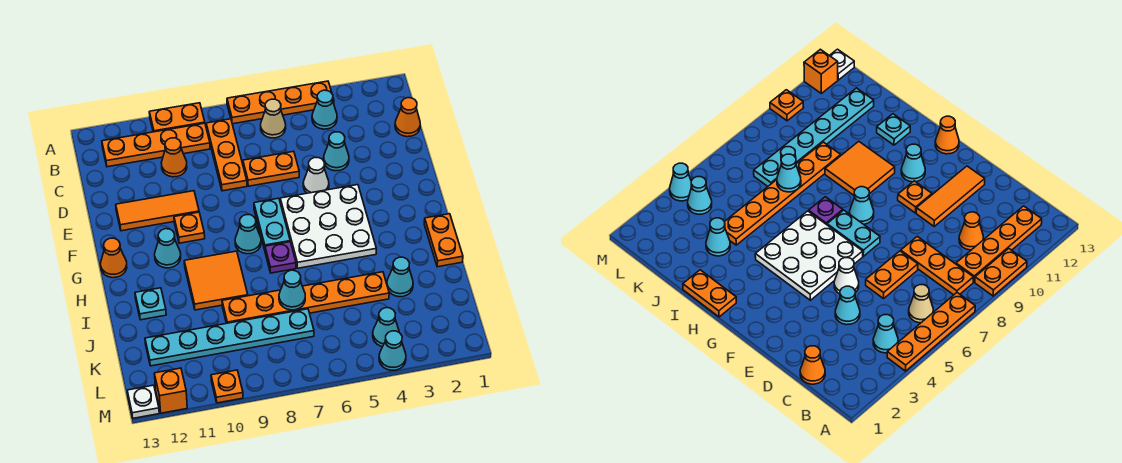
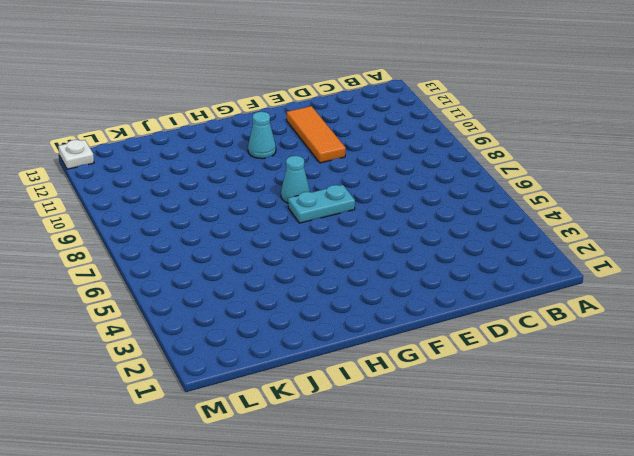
none -> orange plate A4:A7 level 1
none -> orange plate A9:A10 level 1
none -> cyan cone B4 level 1
none -> tan cone B6 level 1

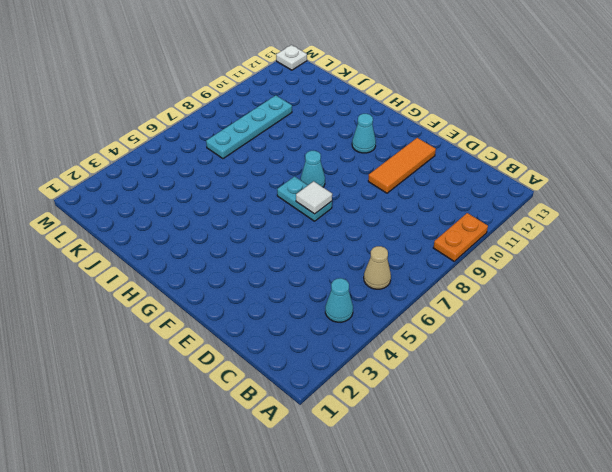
white tile F7 level 2 -> none
cyan plate K7:K10 level 1 -> cyan plate K7:K12 level 1
none -> orange plate A4:A7 level 1
none -> orange plate B8:D8 level 1
none -> orange plate B9:B12 level 1
none -> orange cone C1 level 1

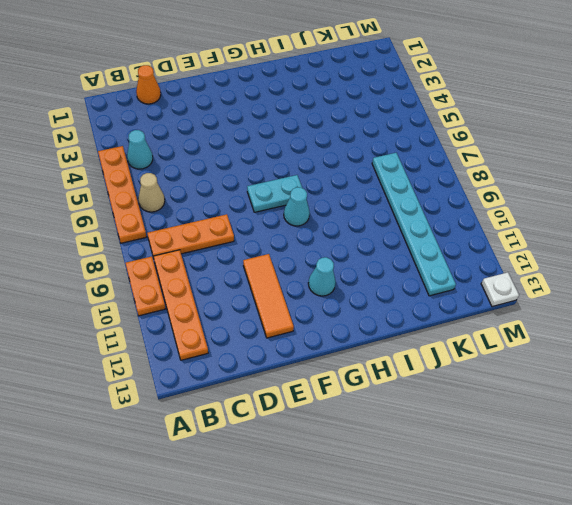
none -> orange cone C10 level 1
none -> cyan cone D4 level 1
none -> orange plate D6:D7 level 1
none -> white cone E5 level 1

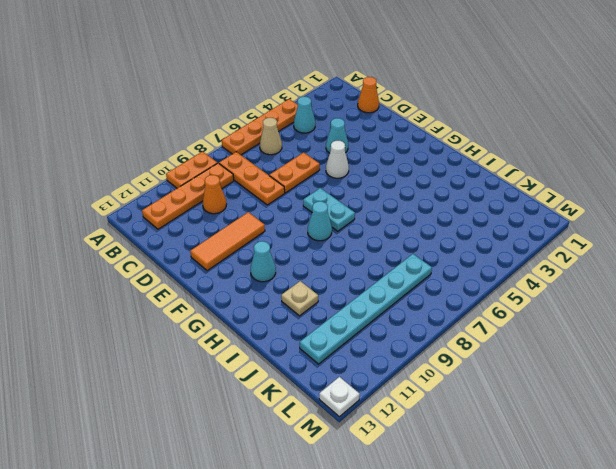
tan plate I11 level 1 -> none
none -> white plate F4:H6 level 1
none -> orange plate F10 level 1
none -> orange cone G13 level 1
none -> orange plate H1:I1 level 1

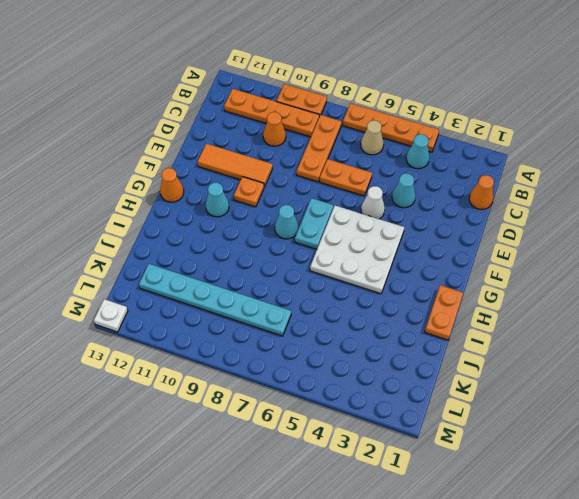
none -> purple plate H7 level 1
none -> orange tile H9:I10 level 1
none -> cyan plate I12 level 1
none -> cyan cone J3 level 1

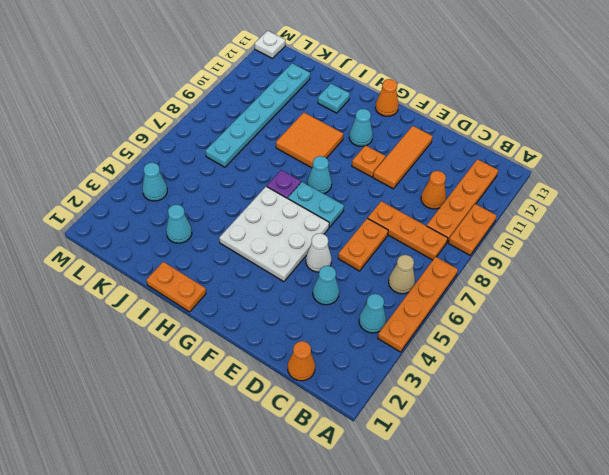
none -> orange plate J4:J9 level 1
none -> cyan cone M4 level 1
none -> orange plate M10 level 1
none -> orange brick M12 level 1

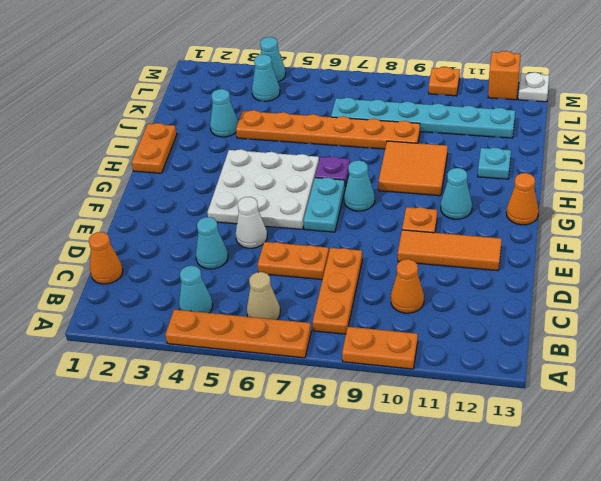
none -> orange plate B9:B12 level 1
none -> cyan cone J7 level 2

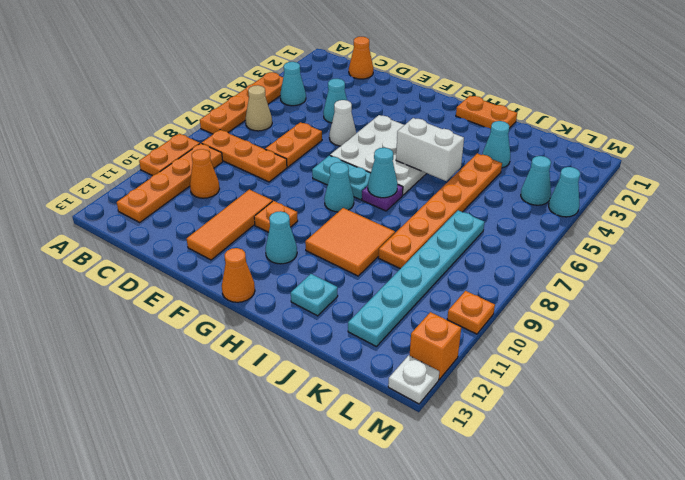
white brick H5:I5 level 2 -> none
cyan cone H7 level 2 -> cyan cone J7 level 2

